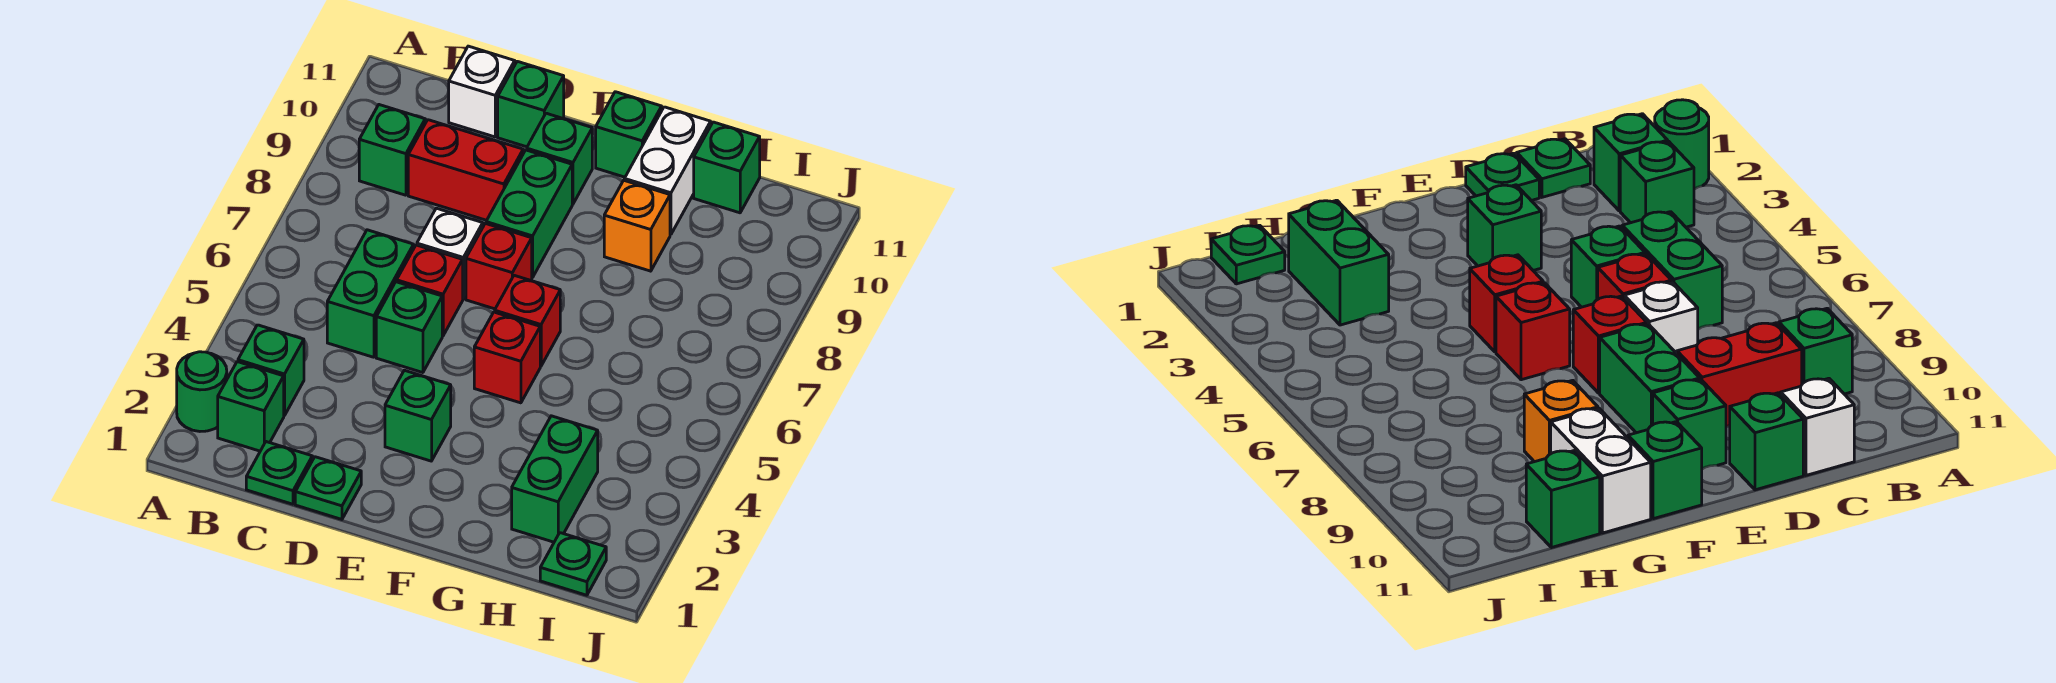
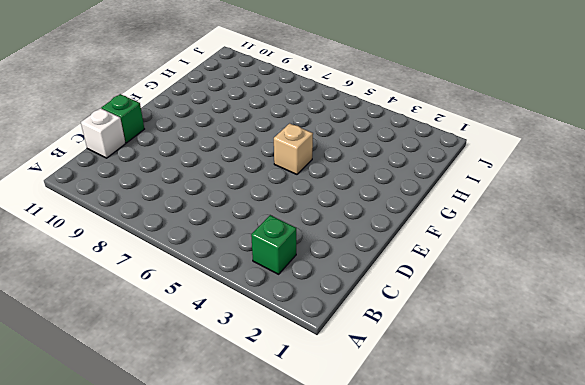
tan brick F5 level 1 -> red brick F5 level 1
none -> green round brick A2 level 1
none -> green brick B2 level 1
none -> green brick B9 level 1

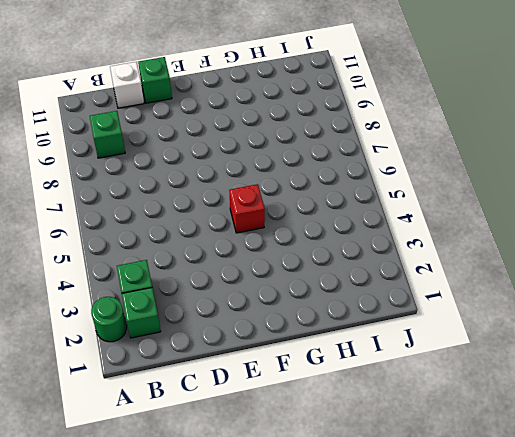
none -> green plate C1 level 1
none -> green brick C5:C6 level 1
none -> red brick C9:D9 level 1

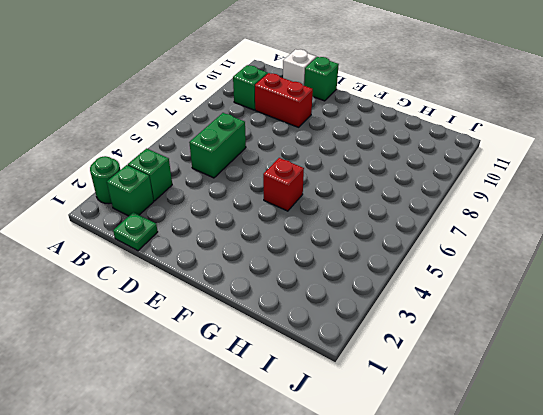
none -> green plate D1 level 1
none -> green brick D5 level 1
none -> red brick D6 level 1

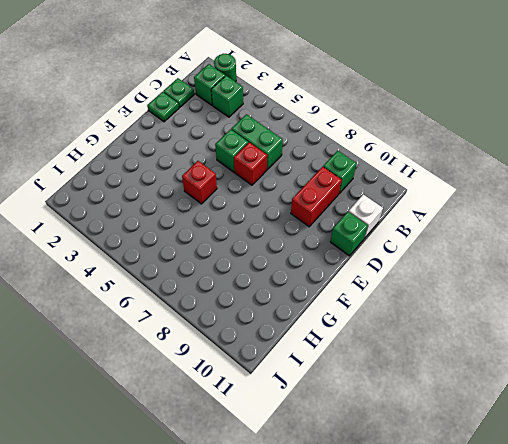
none -> white brick D7 level 1
none -> green brick E3 level 1
none -> red brick E7 level 1

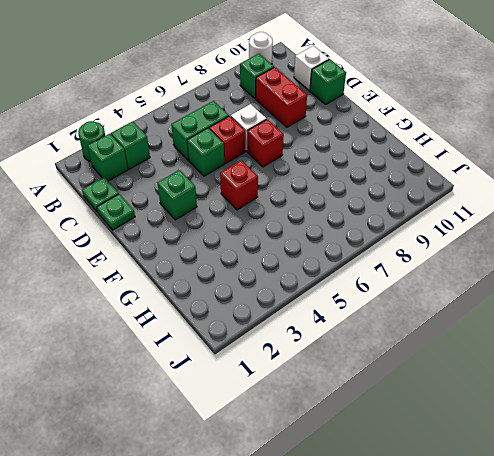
white round brick A10 level 1 -> none
none -> green brick E8:E9 level 1
none -> green brick E10 level 1
none -> red brick F6 level 1

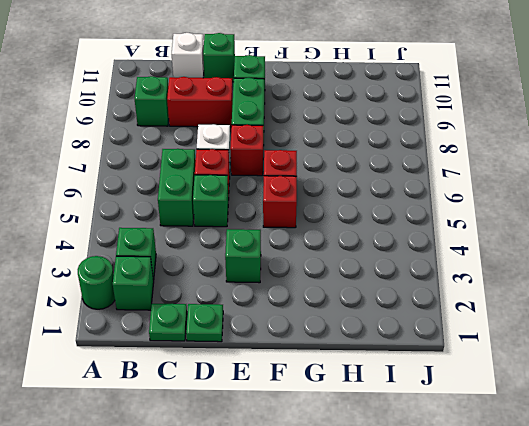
none -> green brick F11 level 1
none -> orange brick G9 level 1
none -> white brick G10:G11 level 1

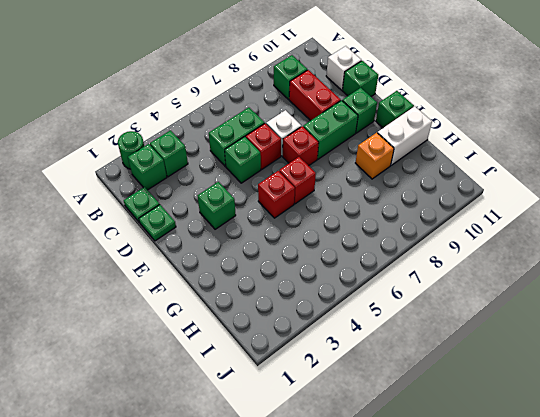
none -> green brick H2:H3 level 1
none -> green brick H11 level 1
none -> green plate I1 level 1

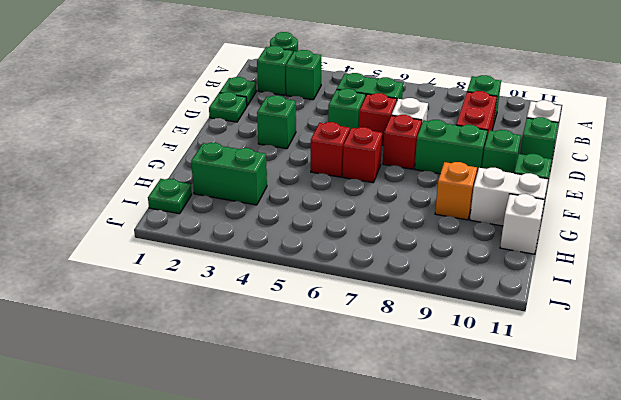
white brick H11 level 1 -> green brick H11 level 1

